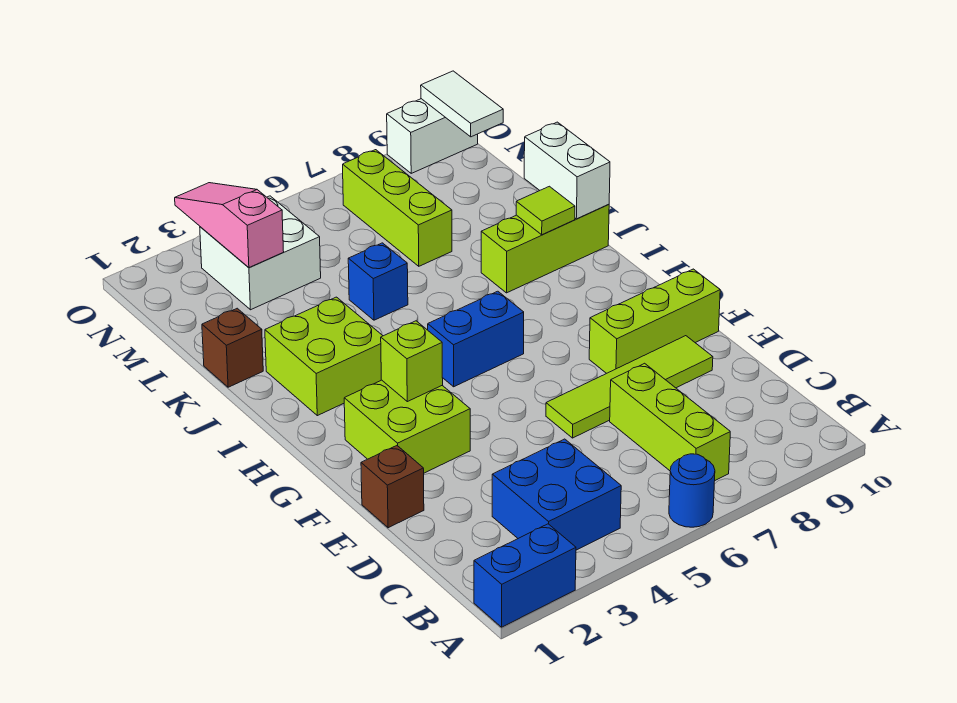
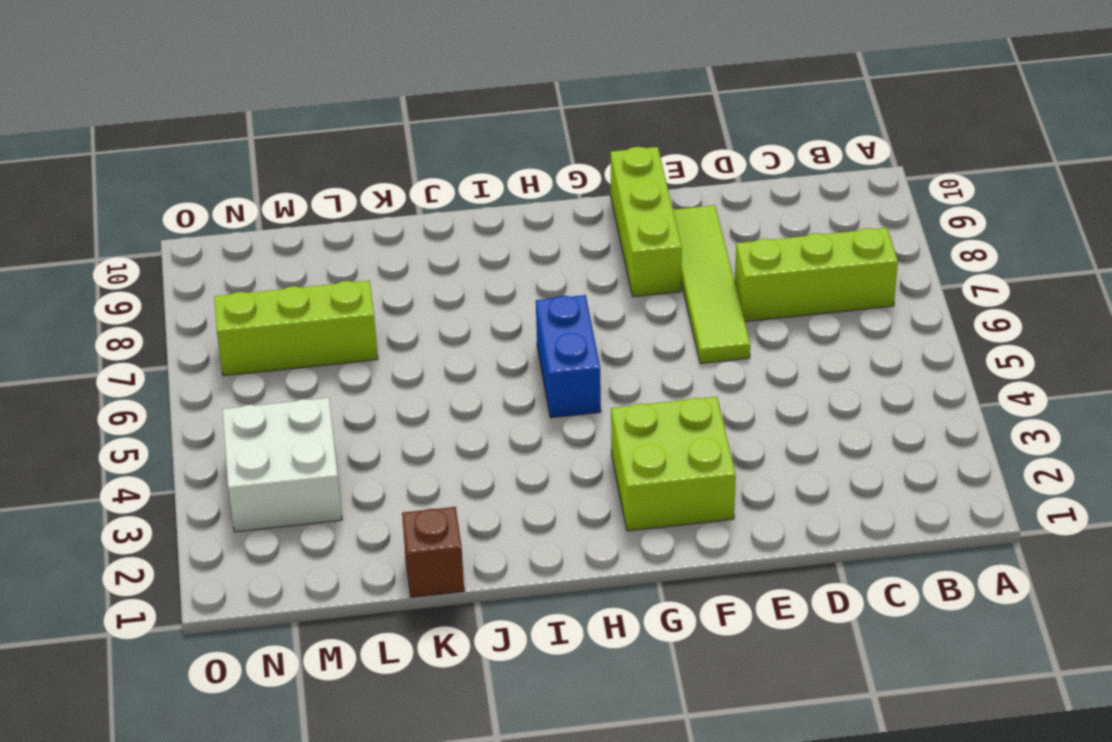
none -> blue brick A1:A2 level 1
none -> blue round brick A6 level 1
none -> blue brick B3:C4 level 1

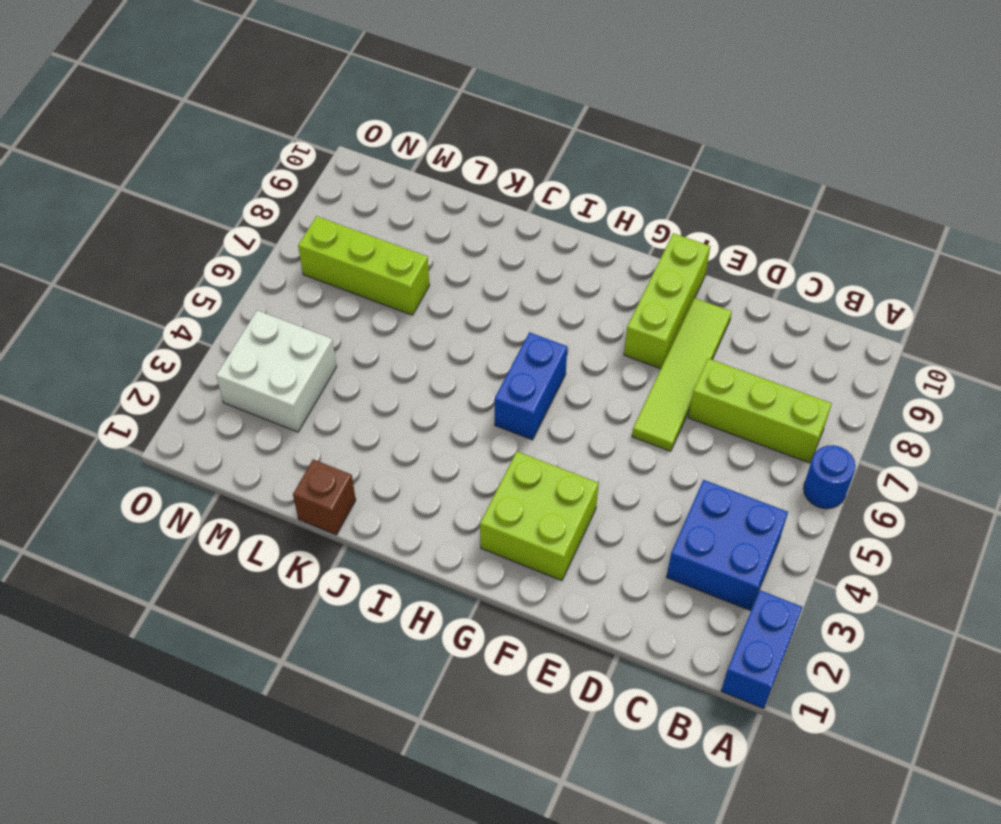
none -> brown brick E1 level 1
none -> lime brick I2:J3 level 1
none -> lime brick J8:J10 level 1

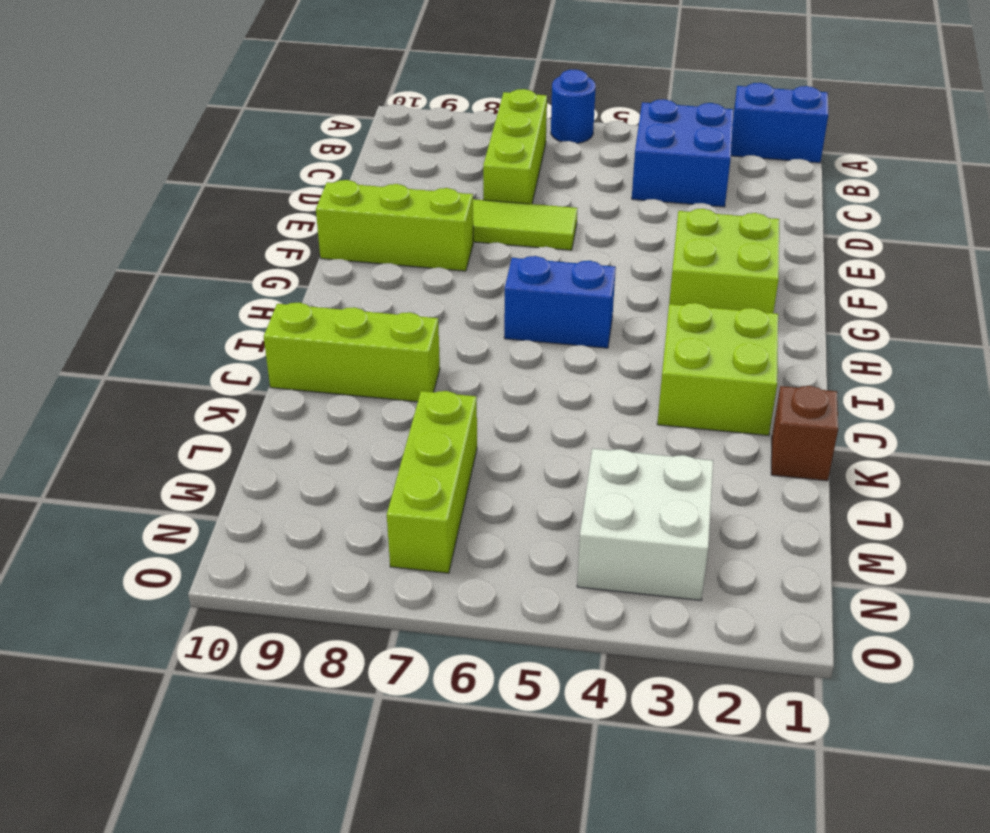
none -> brown brick E1 level 1
none -> blue brick K5 level 1
none -> white brick O9:O10 level 1

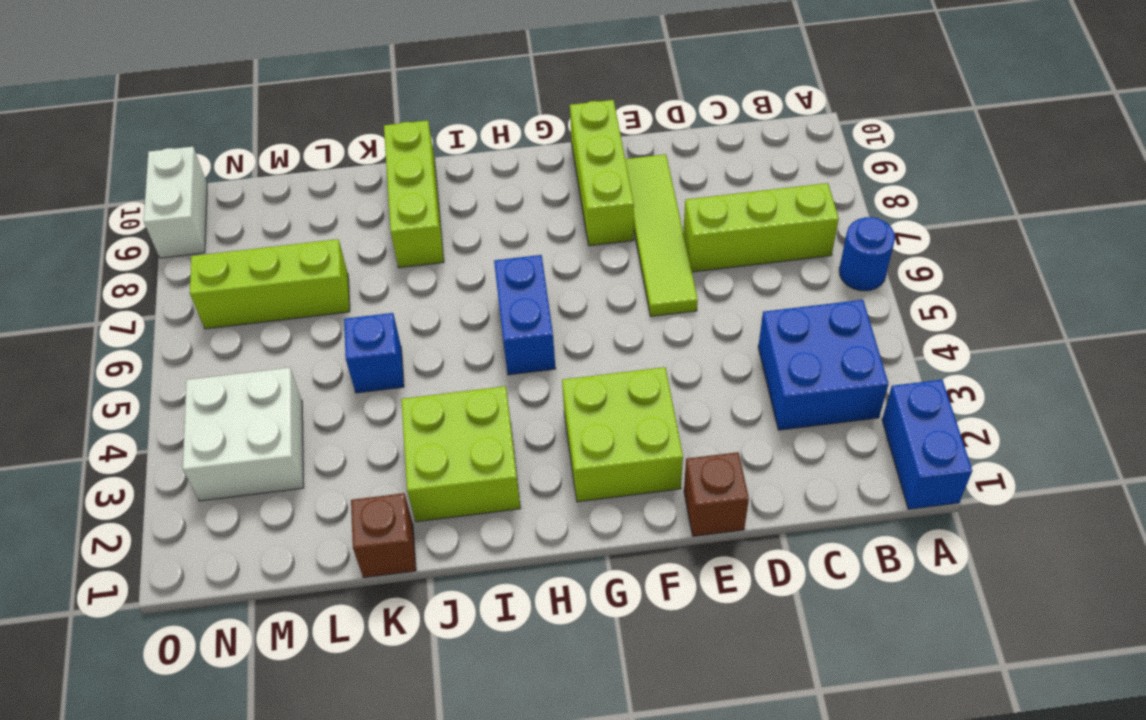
none -> lime brick G3 level 2
none -> lime tile J9 level 2
none -> white brick J10:K10 level 2

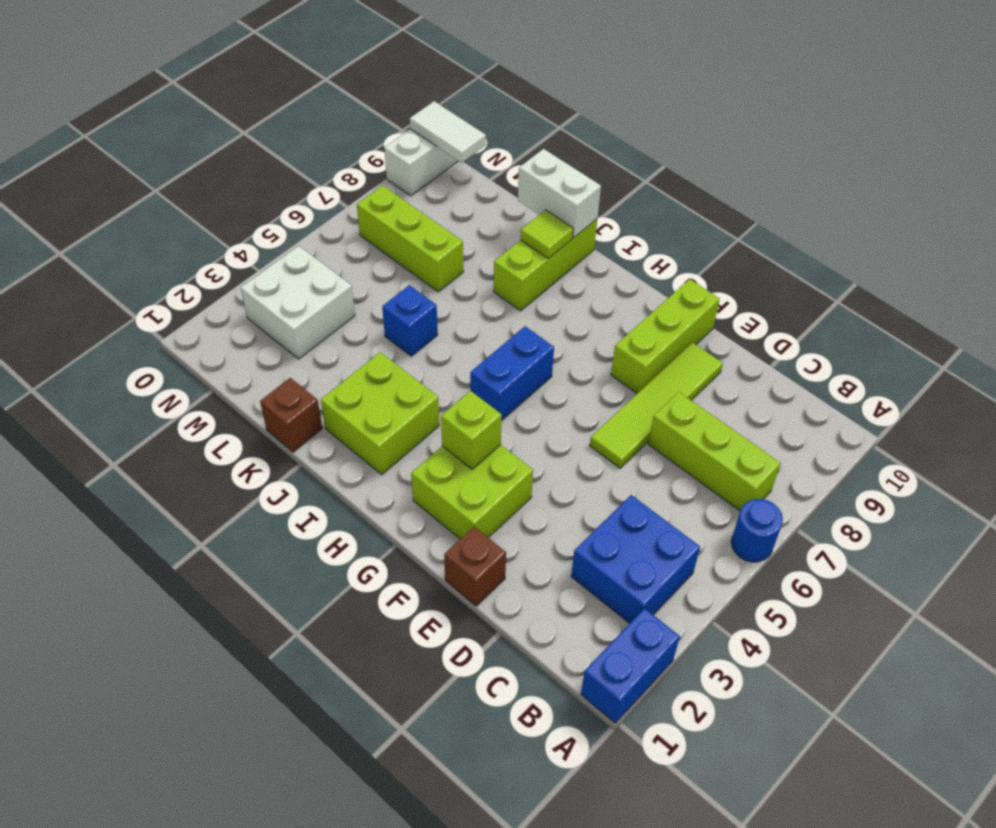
none -> pink slope M3:O3 level 2 top M

